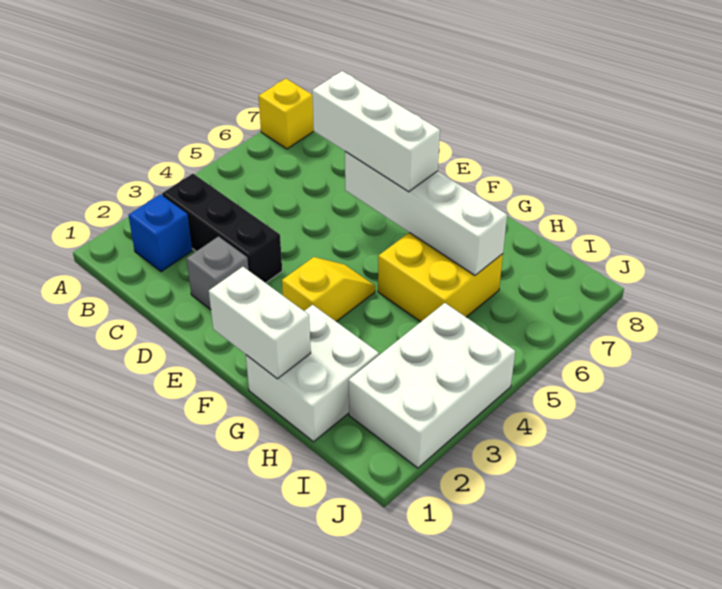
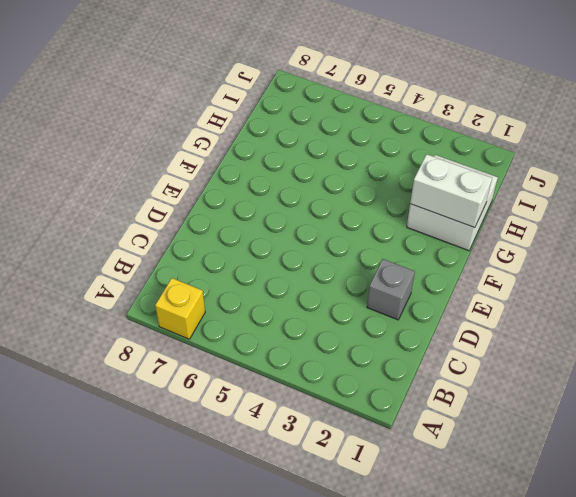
white brick G1:G2 level 2 -> white brick F1:G1 level 2
none -> blue brick B2 level 1
none -> black brick B3:D3 level 1

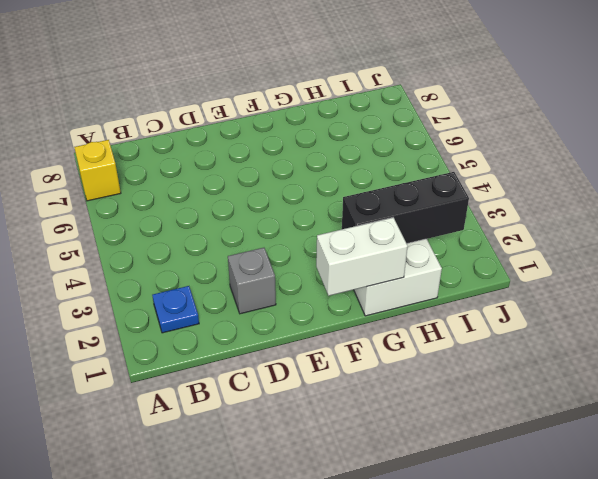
blue plate B2 level 1 -> blue brick B2 level 1
black brick G2:I2 level 2 -> black brick B3:D3 level 1
none -> yellow slope F3:F4 level 1 top 3
none -> yellow brick G5:H6 level 1

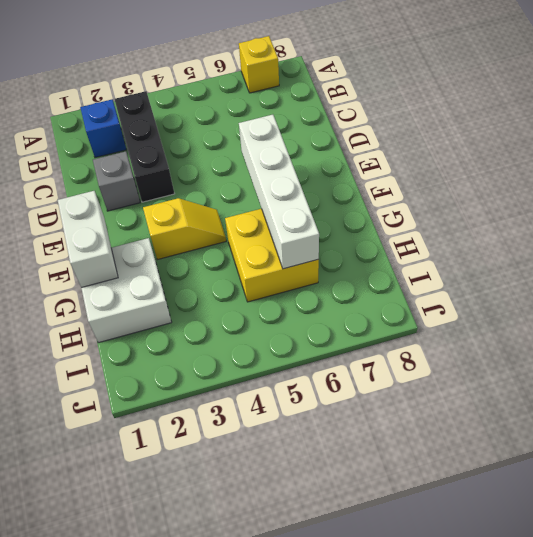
none -> white brick I2:J4 level 1
none -> white brick D6:F6 level 3

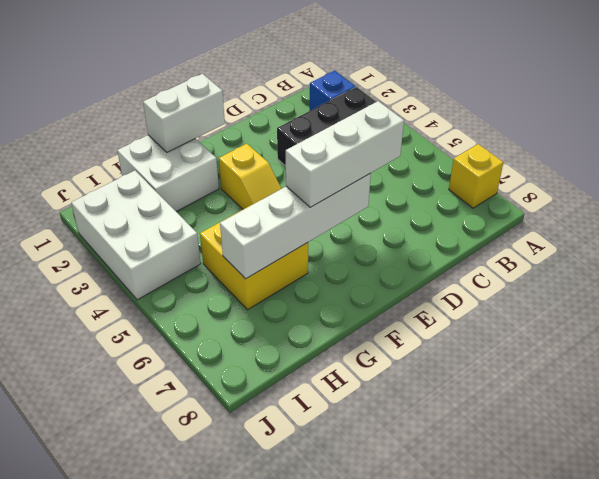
none -> grey brick D2 level 1

